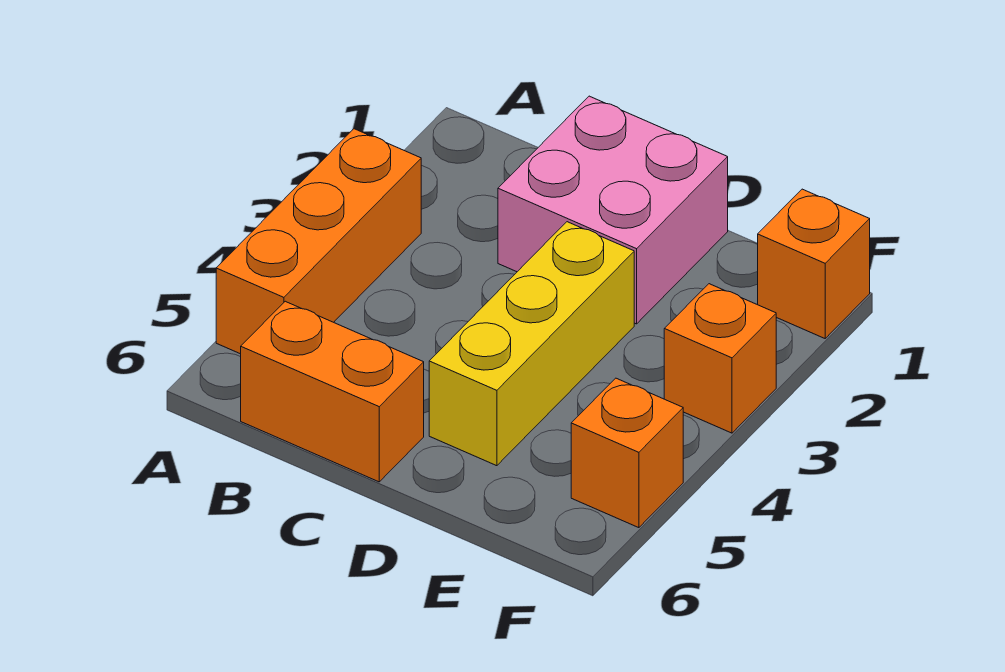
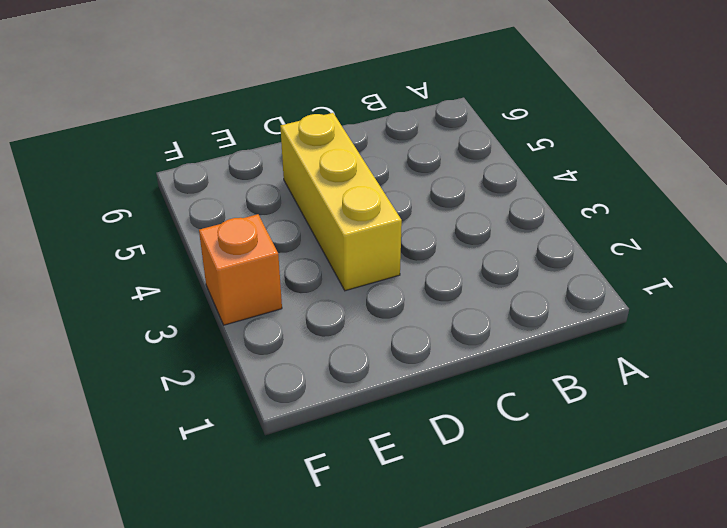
none -> orange brick A3:A5 level 1
none -> orange brick B6:C6 level 1

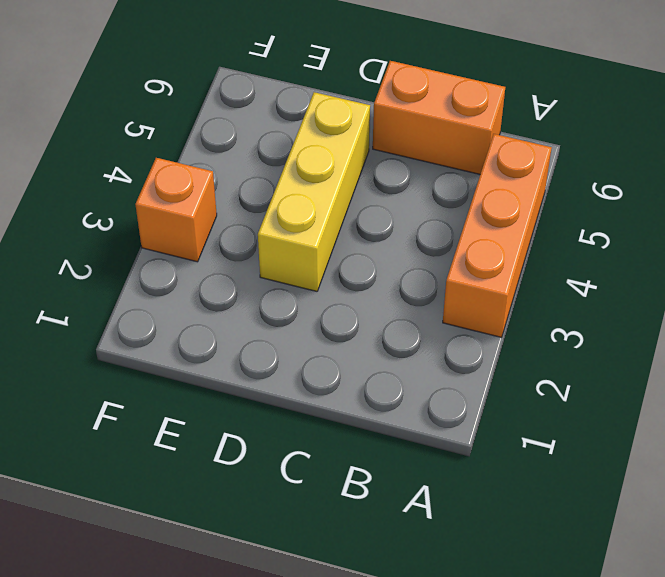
none -> pink brick C1:D2 level 1
none -> orange brick F1 level 1

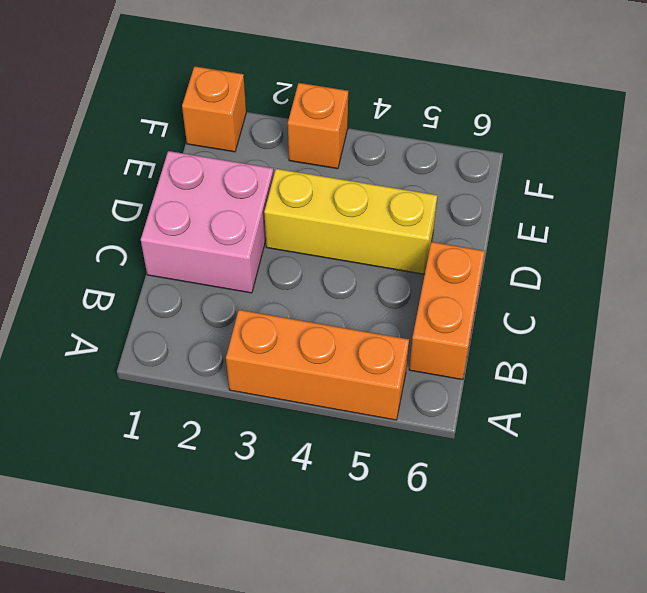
none -> orange brick F5 level 1

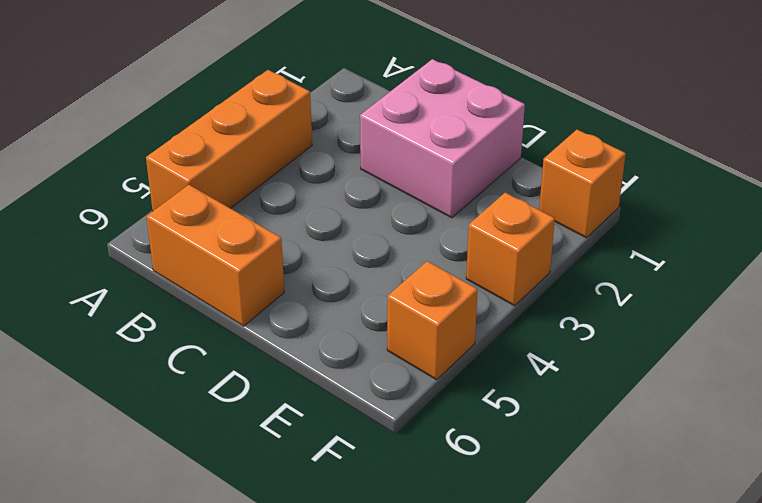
none -> yellow brick D3:D5 level 1

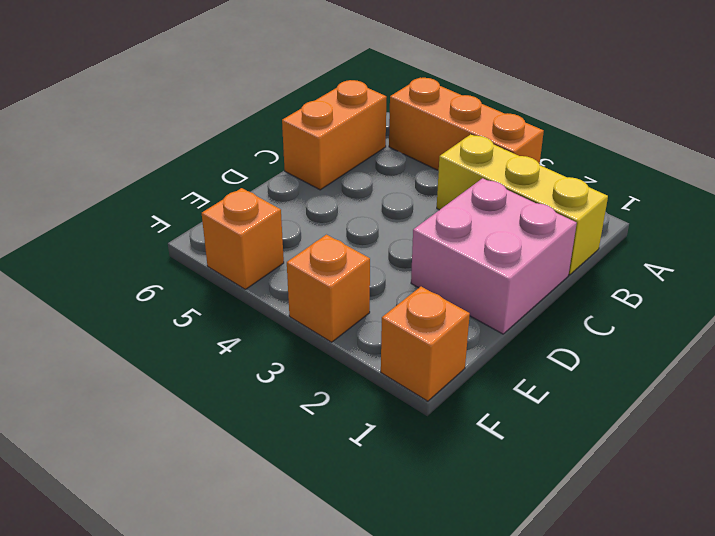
yellow brick B1:B3 level 1 -> yellow brick D3:D5 level 1

